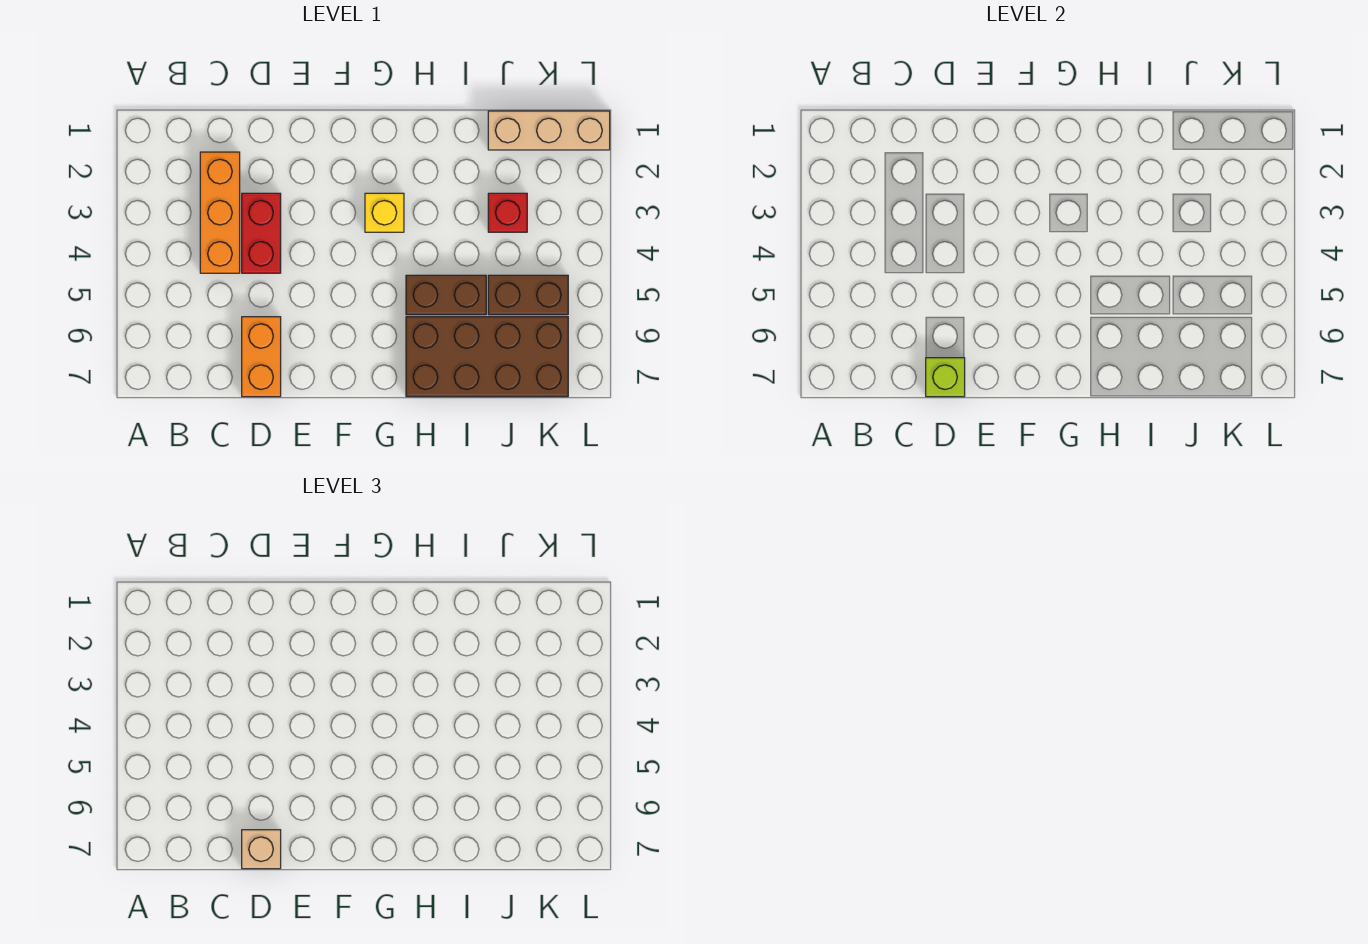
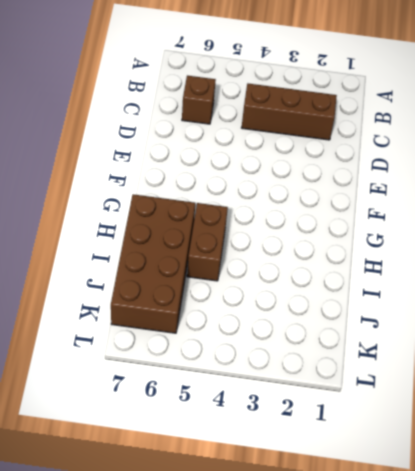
brown brick C2:C4 level 1 -> orange brick C2:C4 level 1
brown brick C6 level 1 -> none
none -> red brick D3:D4 level 1
none -> orange brick D6:D7 level 1

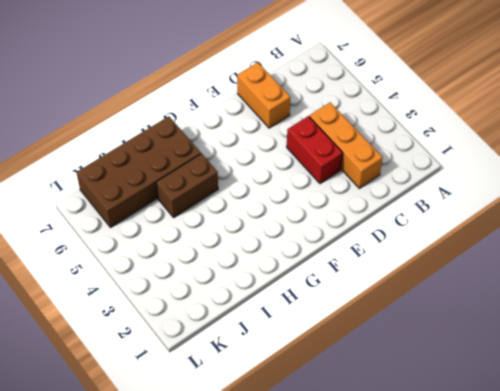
none -> yellow brick G3 level 1
none -> tan brick J1:L1 level 1

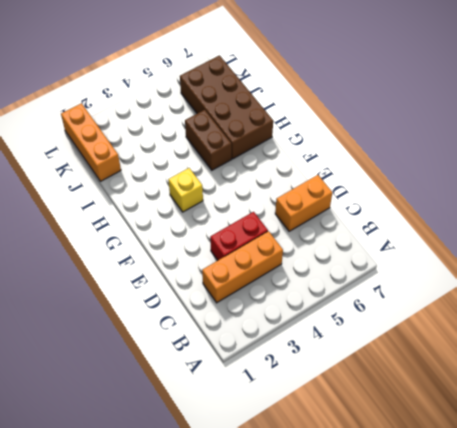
orange brick J1:L1 level 1 -> tan brick J1:L1 level 1
none -> red brick J3 level 1
none -> brown brick J5:K5 level 1

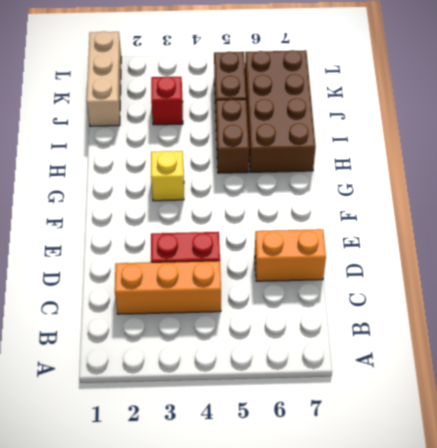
none -> lime brick D7 level 2
none -> tan brick D7 level 3

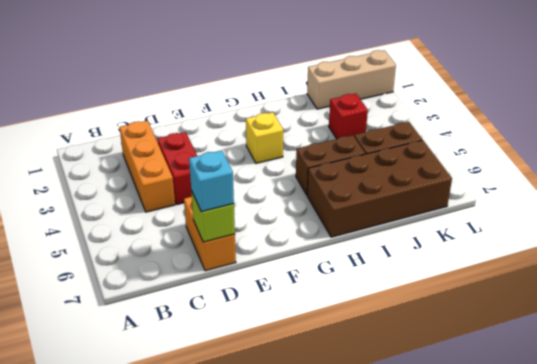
cyan brick D7 level 3 -> tan brick D7 level 3

